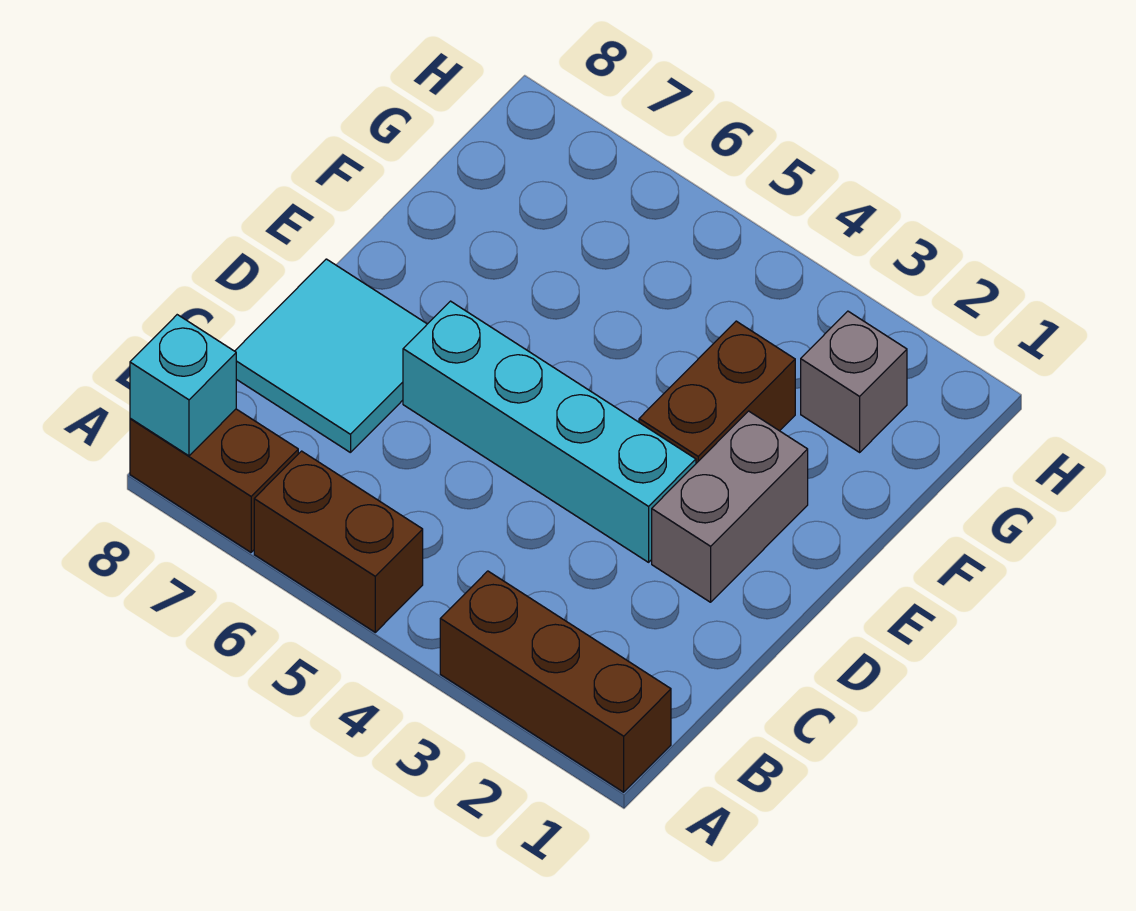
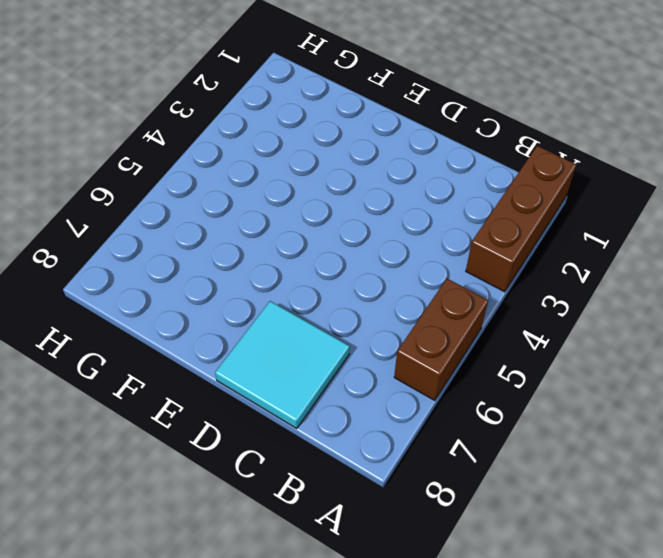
none -> brown brick A7:A8 level 1
none -> grey brick D2:E2 level 1

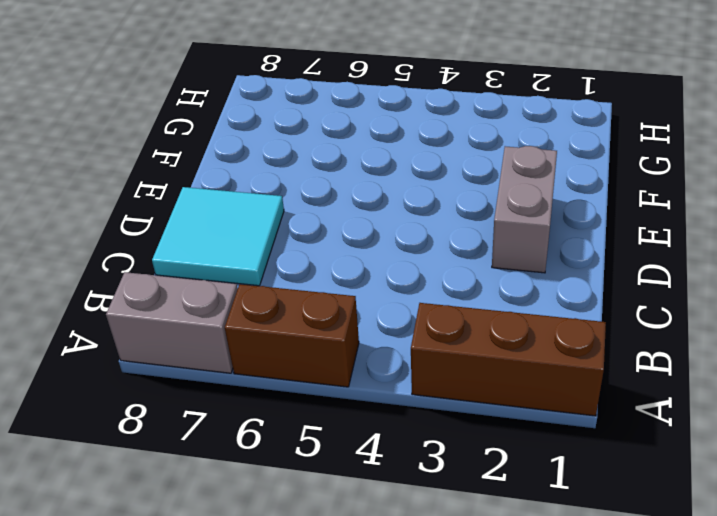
grey brick A7:A8 level 1 -> brown brick A7:A8 level 1
none -> cyan brick D3:D6 level 1
none -> brown brick E3:F3 level 1

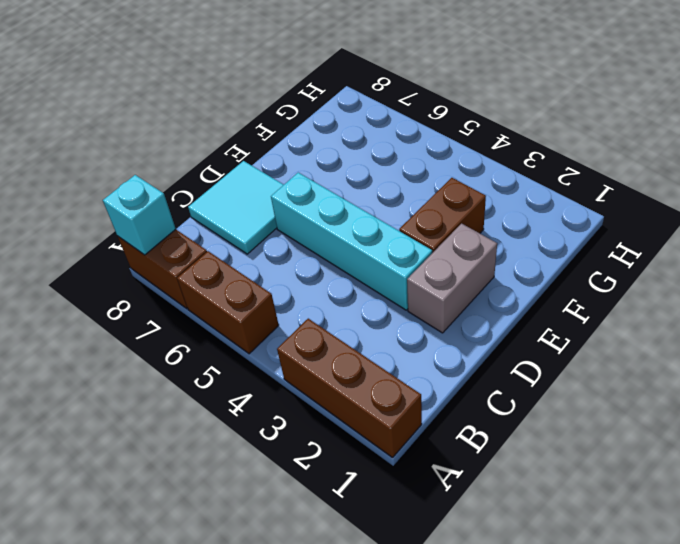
none -> grey brick G2 level 1

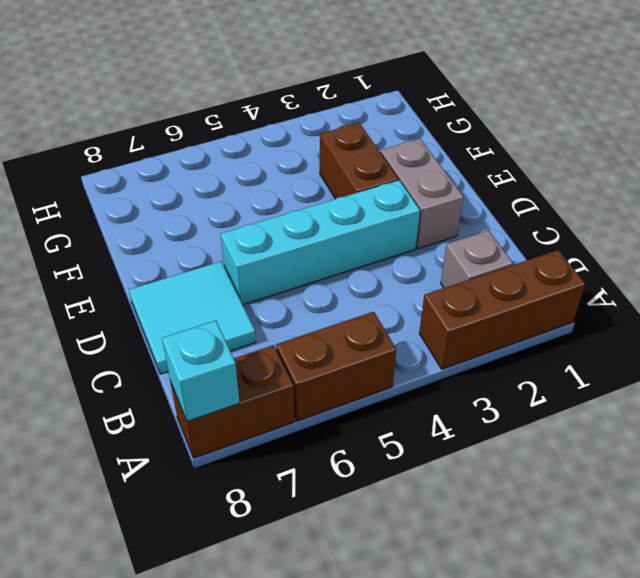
grey brick B2 level 1 -> grey brick G2 level 1

